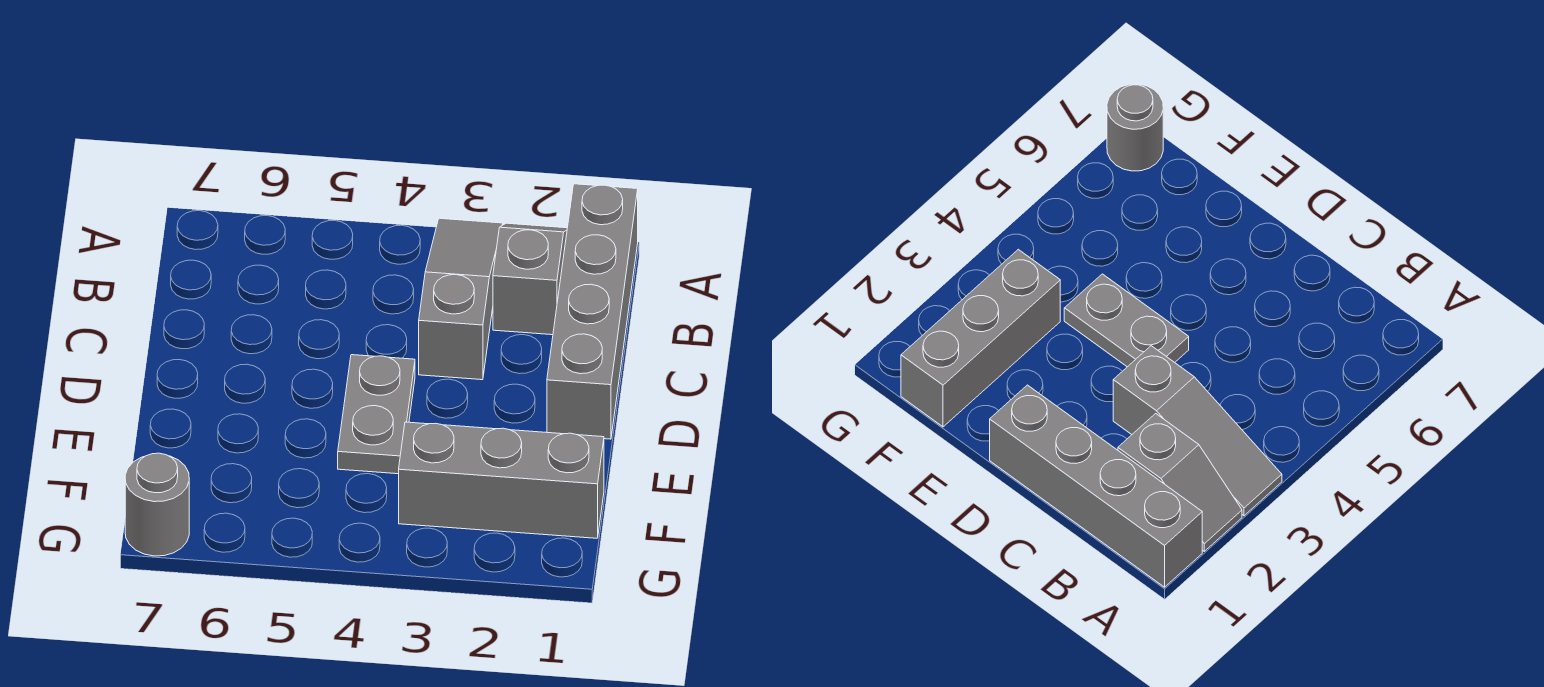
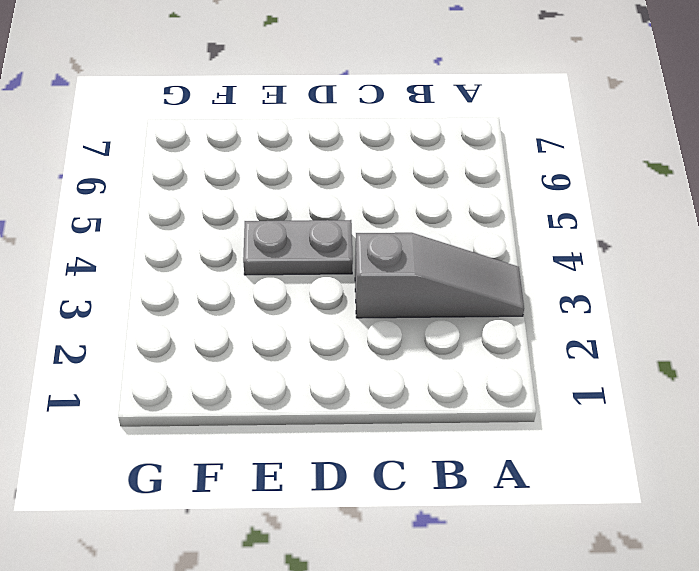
none -> grey brick A1:D1 level 1
none -> grey slope A2:B2 level 1 top B

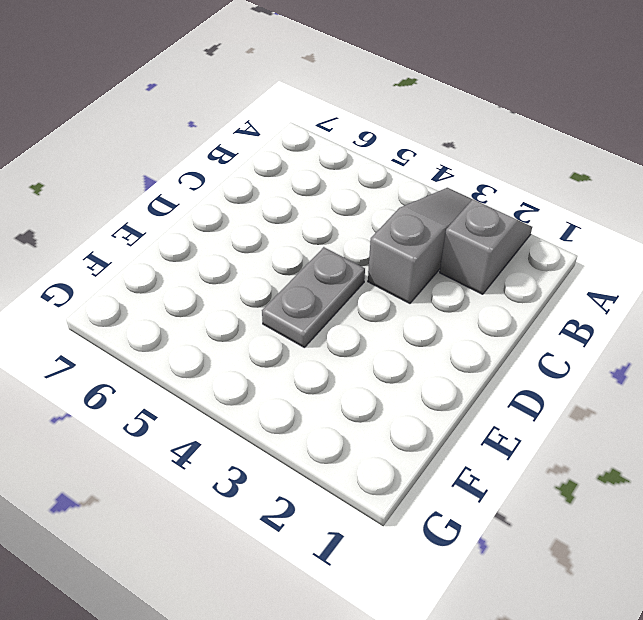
none -> grey brick A1:D1 level 1
none -> grey brick F1:F3 level 1

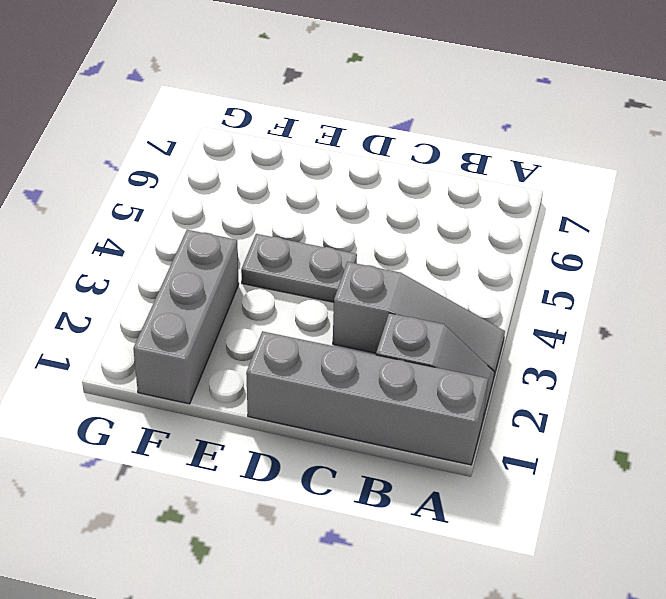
none -> grey round brick G7 level 1

